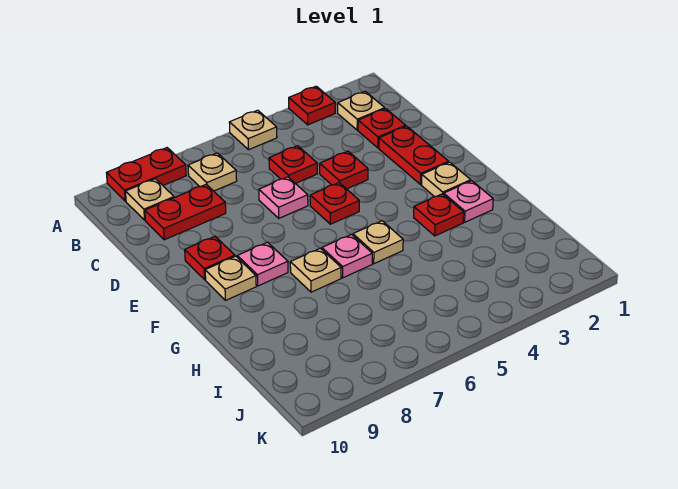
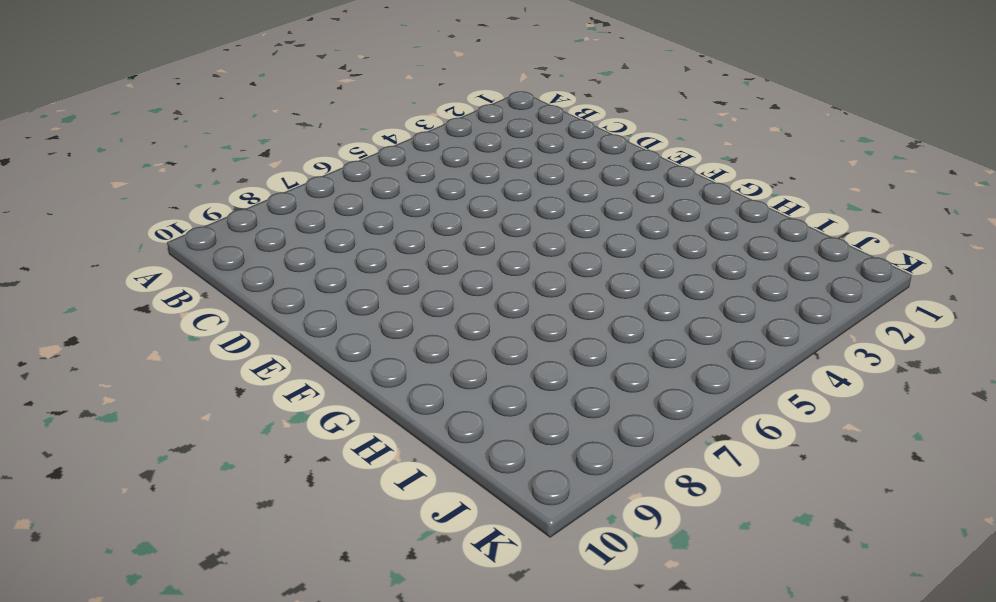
none -> red plate A3 level 1
none -> tan plate A5 level 1
none -> red plate A8:A9 level 1

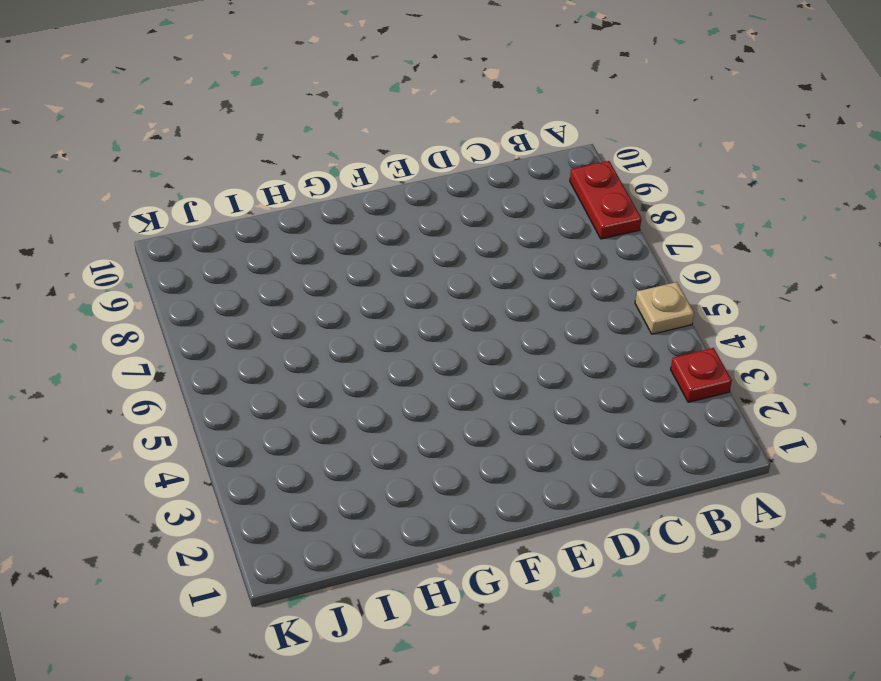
none -> tan plate B2 level 1
none -> tan plate B7 level 1
none -> tan plate B9 level 1

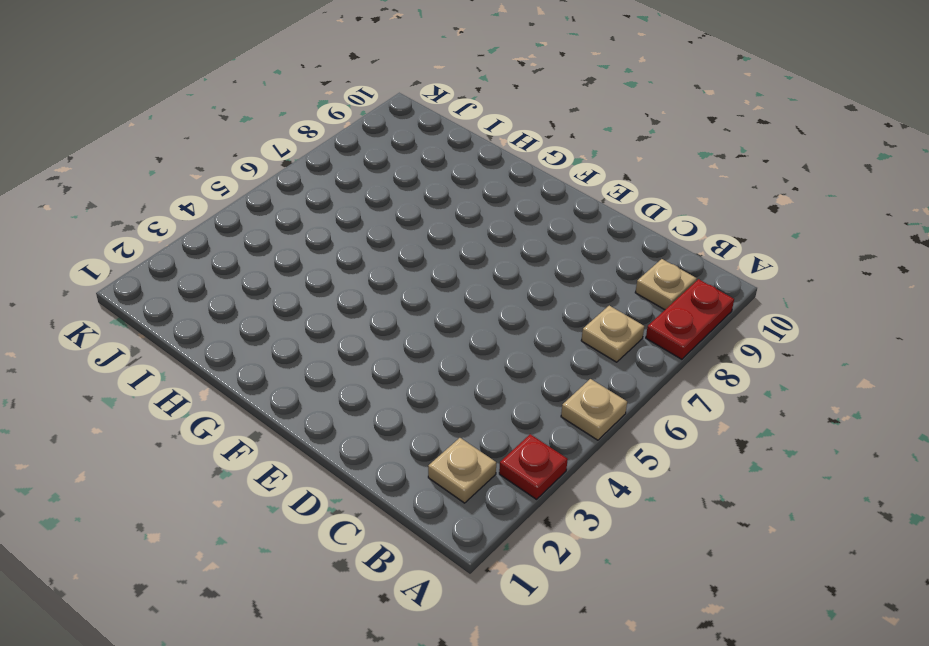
none -> red plate C2 level 1
none -> red plate C5 level 1
none -> red plate C8:C9 level 1

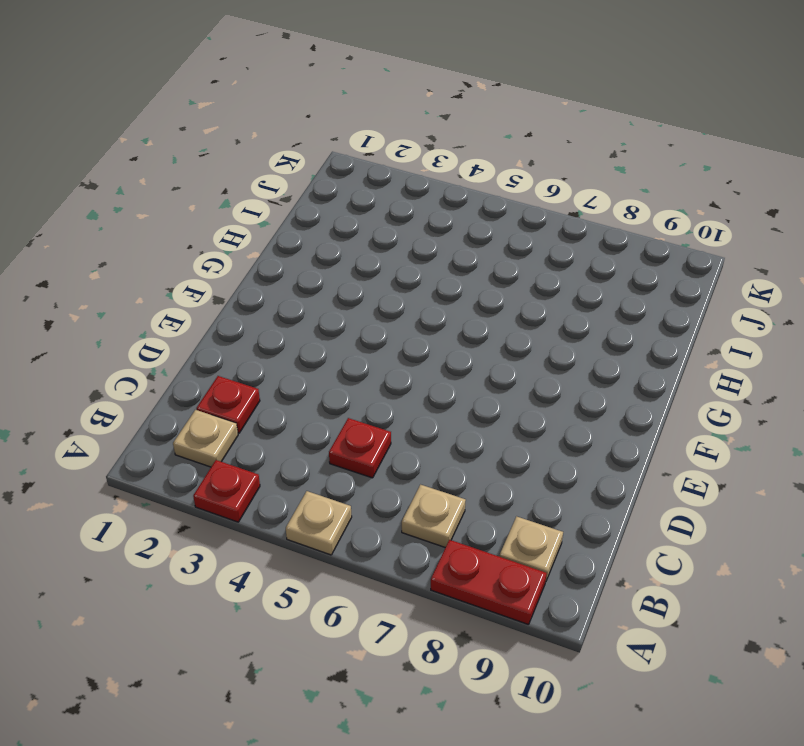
none -> red plate C8:C9 level 1
none -> red plate D2:E2 level 1
none -> red plate D4 level 1

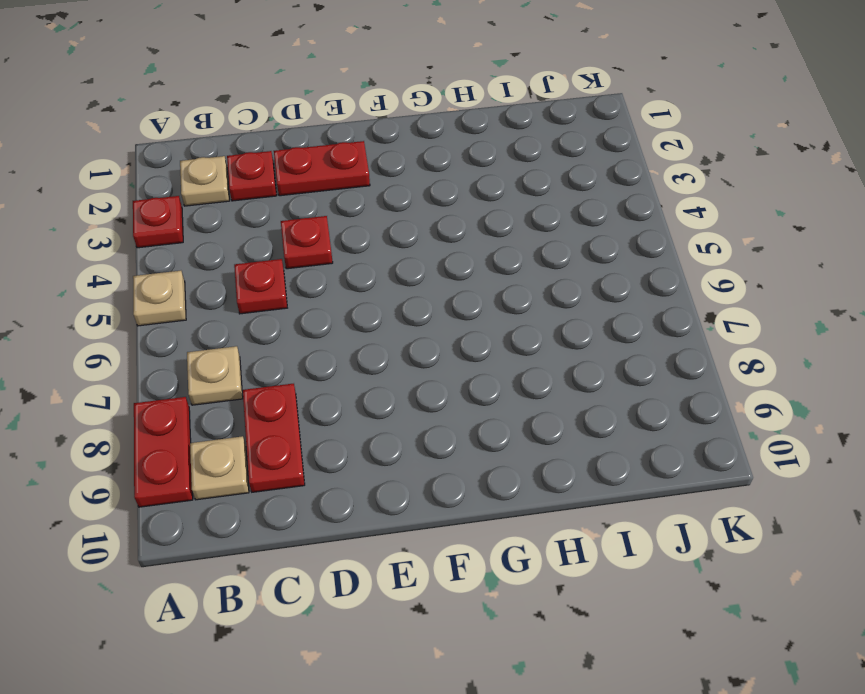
none -> pink plate D6 level 1
none -> red plate E5 level 1
none -> red plate E9 level 1

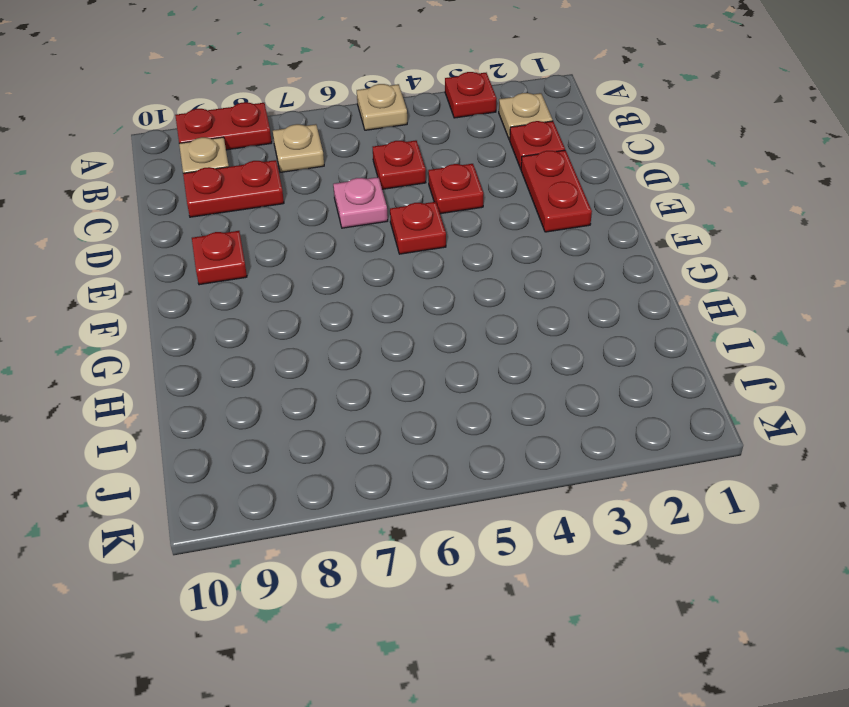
none -> tan plate F2 level 1
none -> pink plate F8 level 1
none -> tan plate F9 level 1

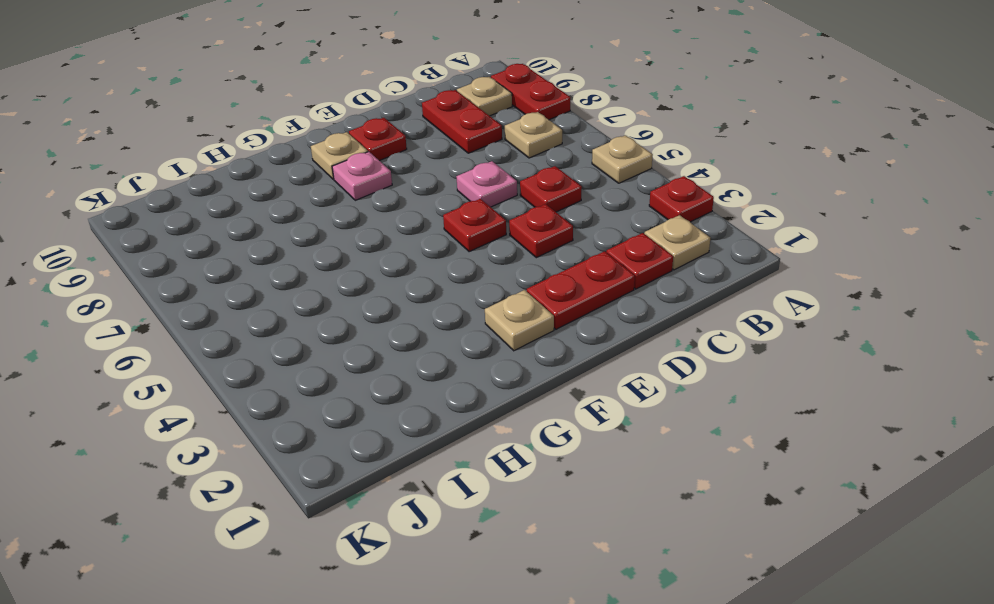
none -> pink plate G2 level 1
none -> red plate G3 level 1
none -> tan plate G5 level 1

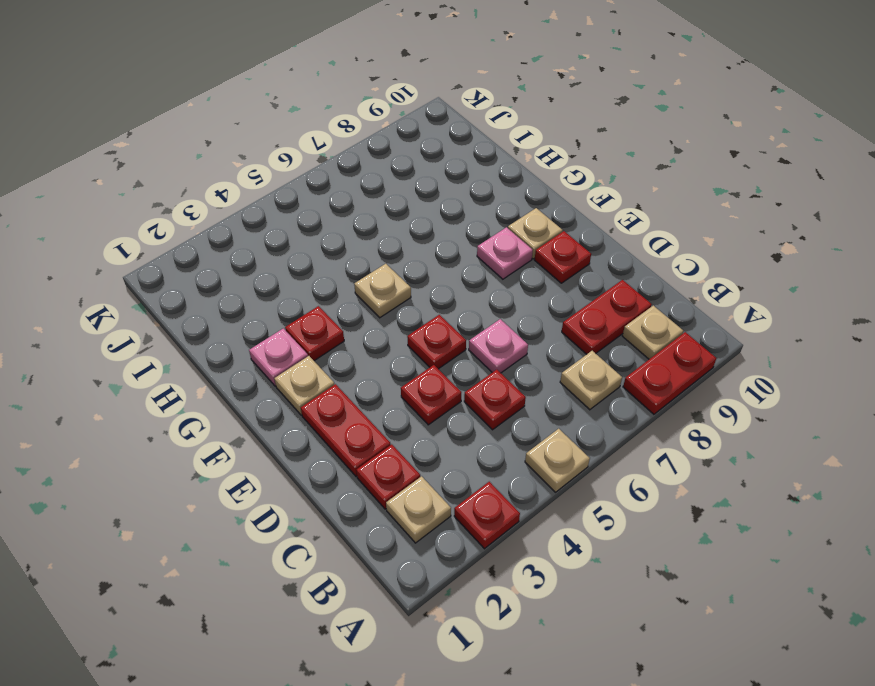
none -> pink plate G6 level 1
none -> tan plate G7 level 1

